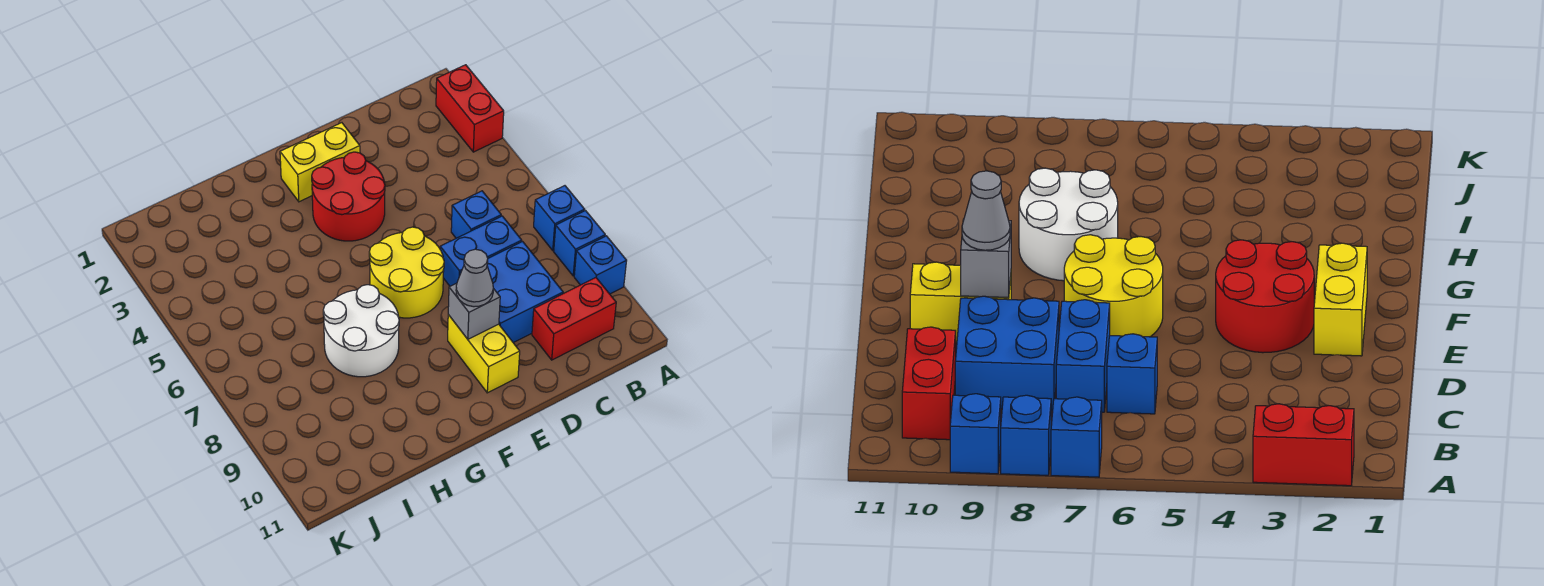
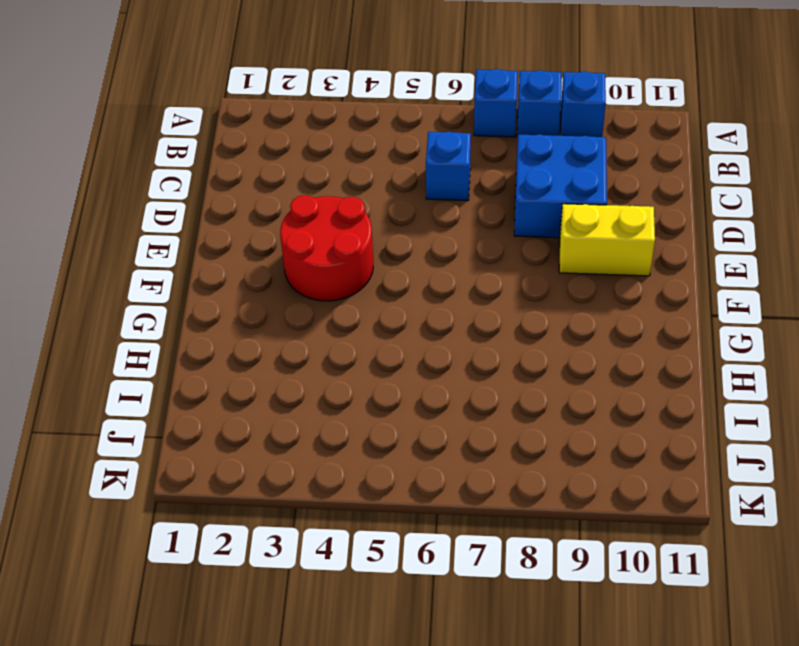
none -> red brick A2:A3 level 1
none -> red brick B10:C10 level 1
none -> blue brick C7:D7 level 1

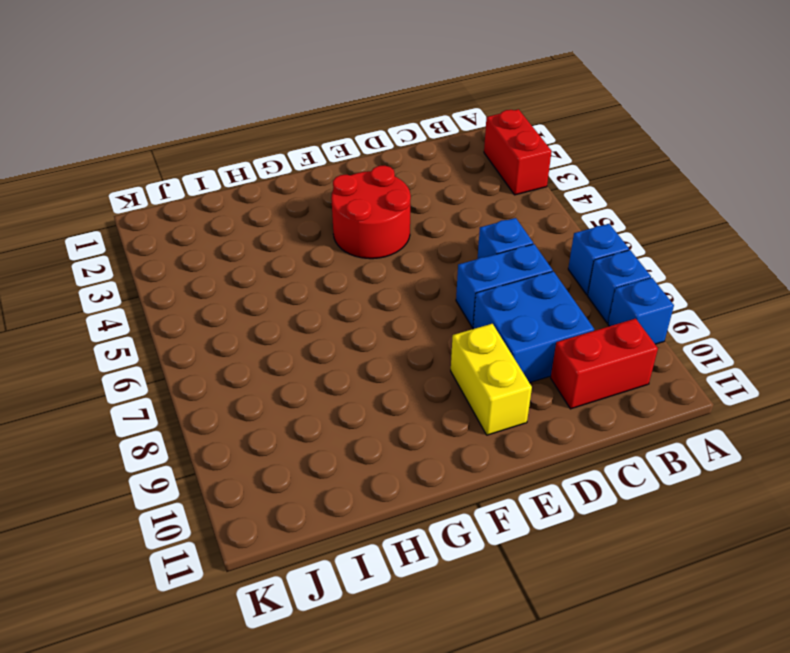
none -> yellow brick E2:F2 level 1
none -> yellow round brick E6:F7 level 1
none -> white round brick G7:H8 level 1

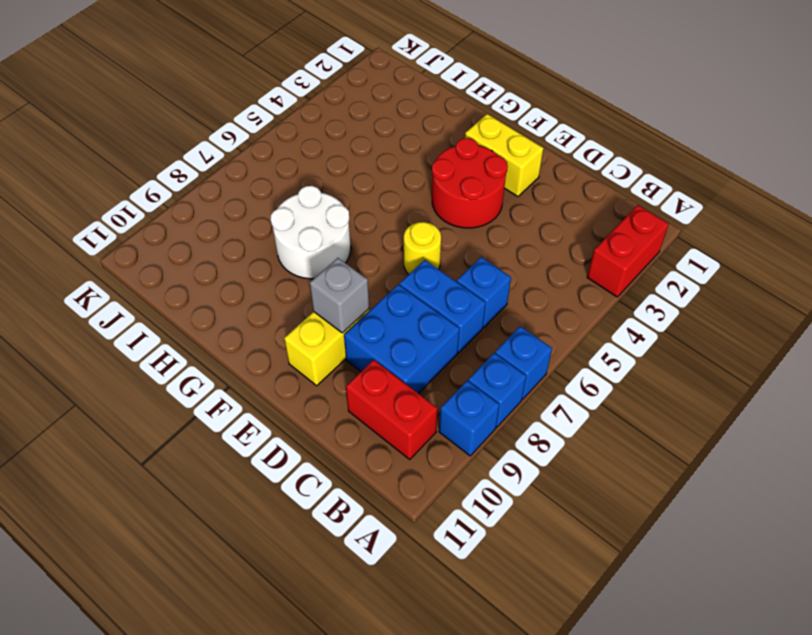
yellow round brick E6 level 1 -> yellow round brick E6:F7 level 1
none -> grey cone E9 level 3

